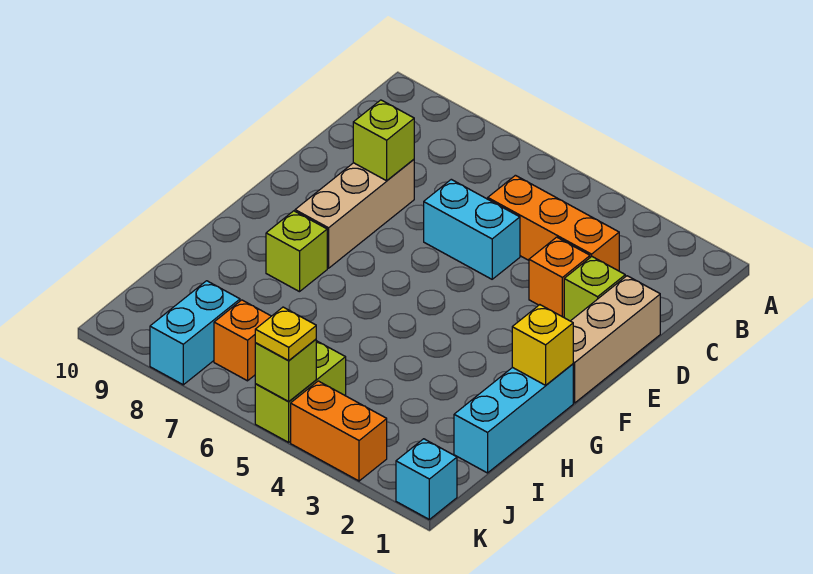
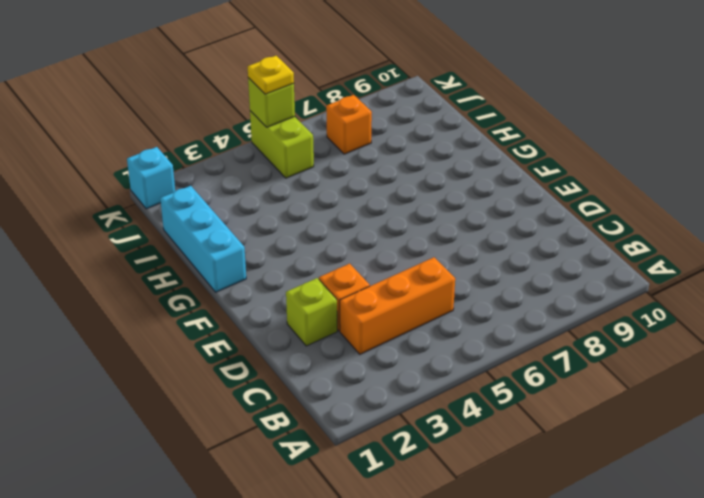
none -> tan brick D1:F1 level 1
none -> cyan brick D5:D6 level 1
none -> tan brick D8:F8 level 1

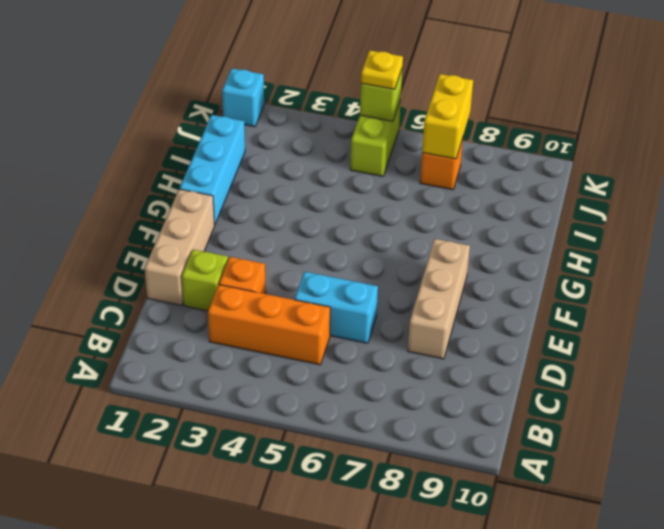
yellow brick J7:K7 level 2 -> none
none -> lime brick G8 level 1
none -> cyan brick J8:K8 level 1
none -> orange brick K3:K4 level 1

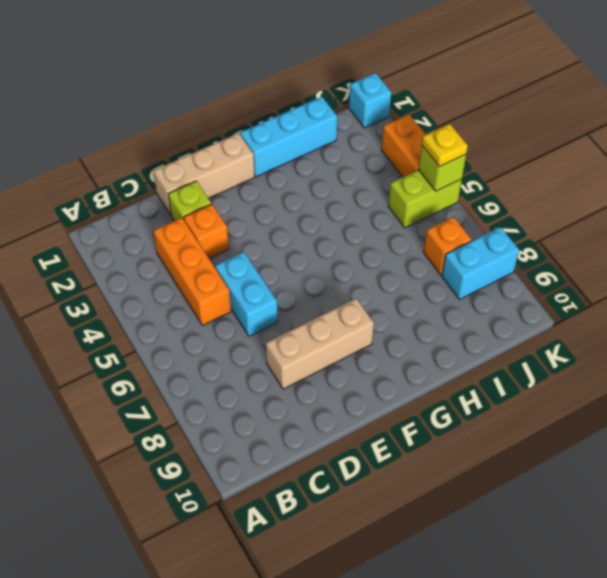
none -> lime brick G8 level 1
none -> lime brick D8 level 2
none -> yellow brick G1 level 2

